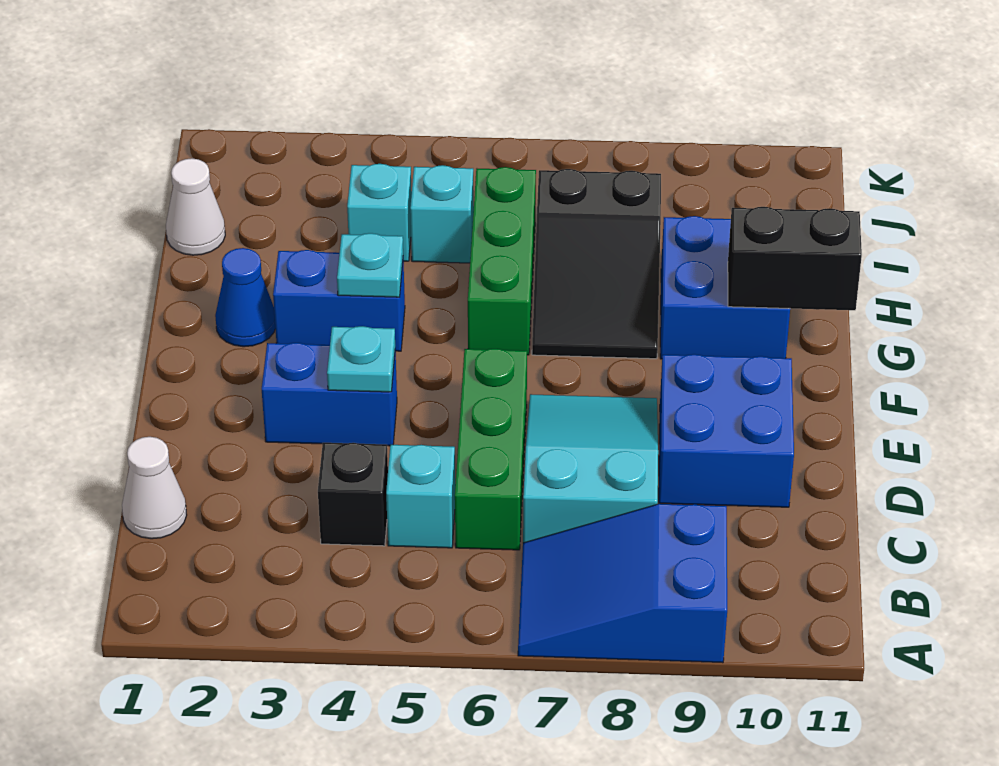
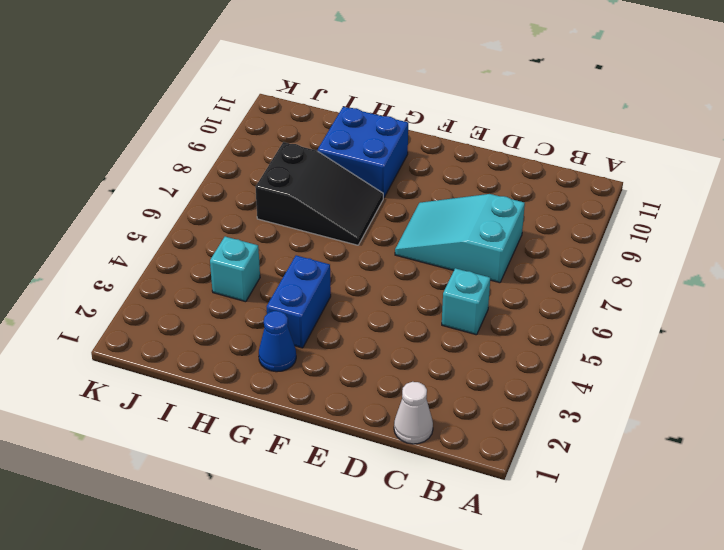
none -> blue slope A7:B9 level 1 top 9
none -> black brick C4 level 1
none -> green brick C6:E6 level 1

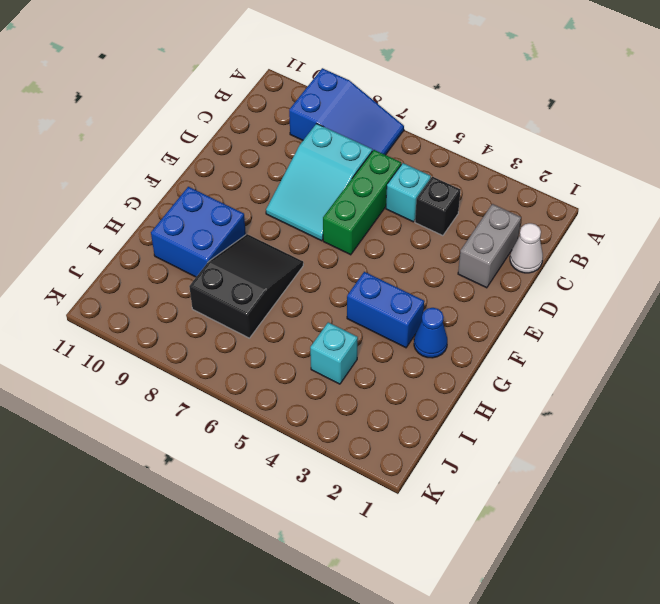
grey brick C2:D2 level 1 -> none
none -> blue brick D9:E10 level 1
none -> blue brick E3:E4 level 1
none -> green brick G6:I6 level 1

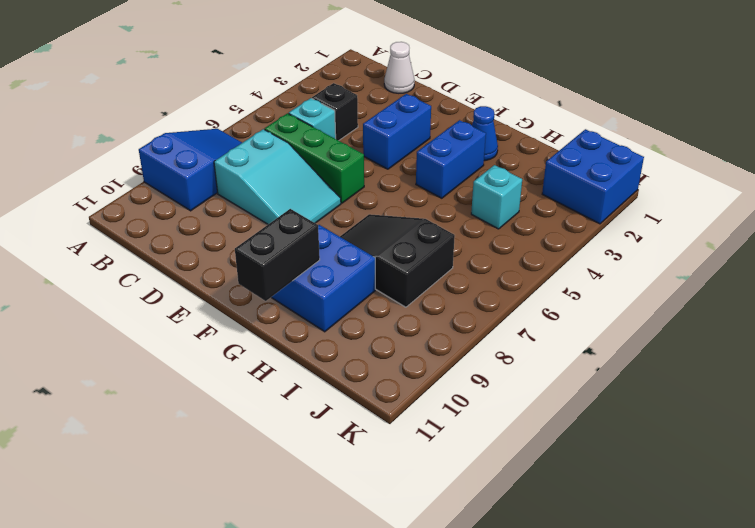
blue brick J1:K2 level 1 -> blue brick D9:E10 level 1
none -> green brick G6:I6 level 1
none -> white cone I1 level 1
none -> cyan brick I5 level 1

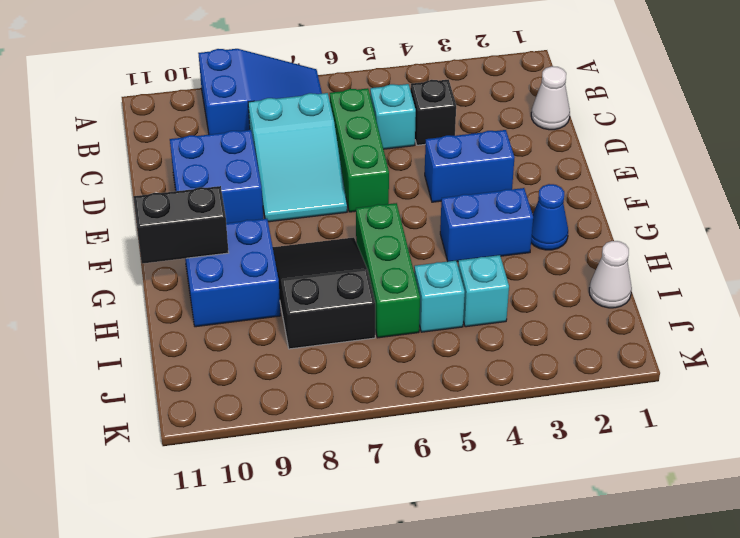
none -> cyan plate E4 level 2
none -> cyan plate G4 level 2

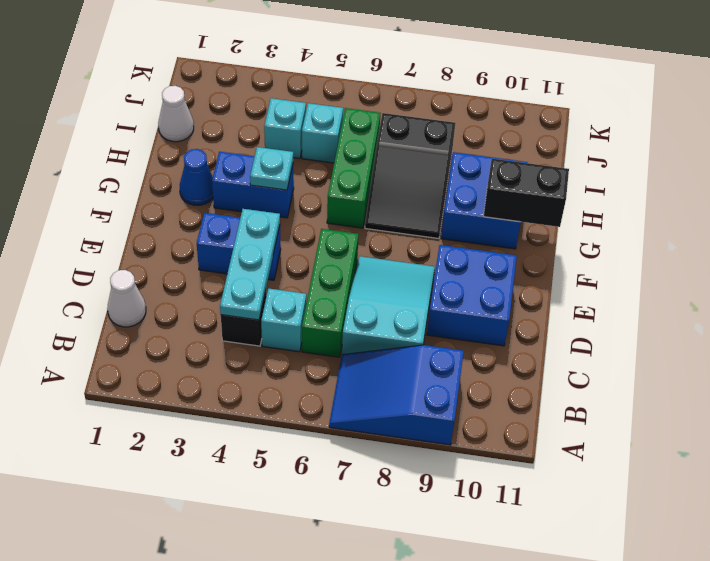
cyan plate C4:E4 level 2 -> cyan plate E4 level 2

